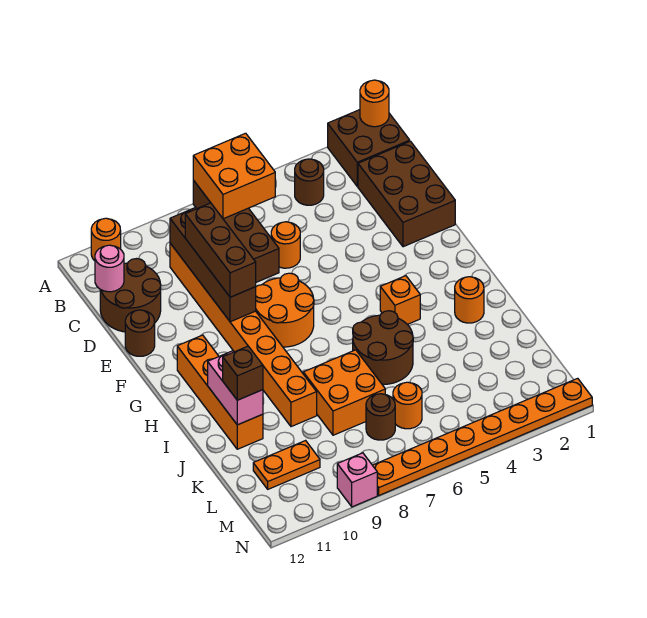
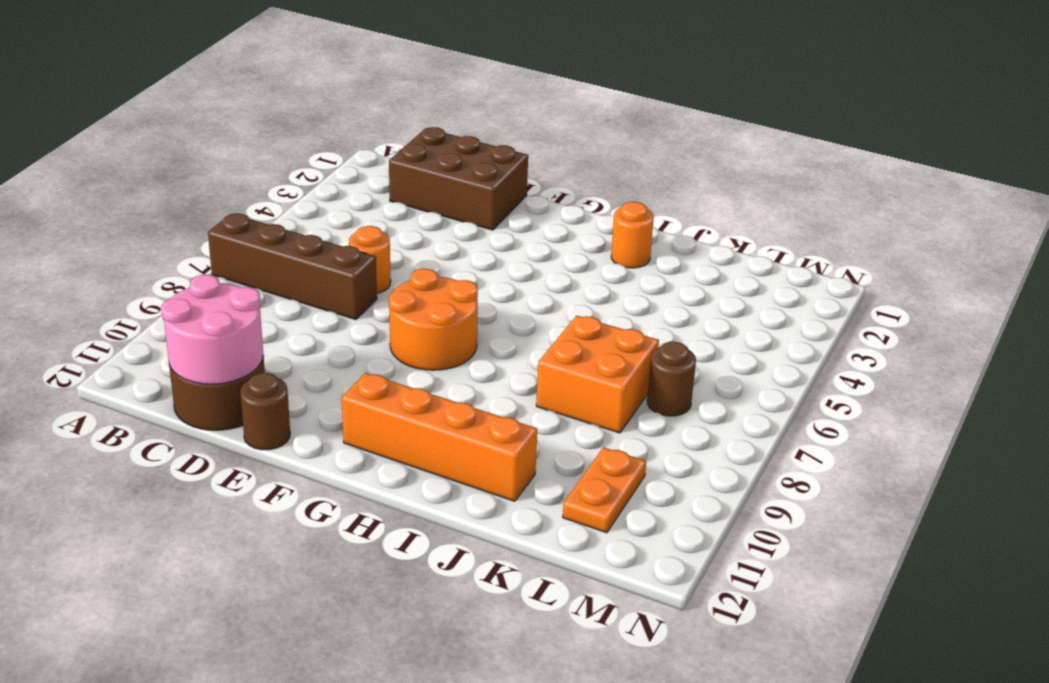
pink round brick C11:D12 level 2 -> pink round brick C12 level 2
none -> brown brick A1:B2 level 1
none -> orange round brick A11 level 1
none -> brown round brick B4 level 1

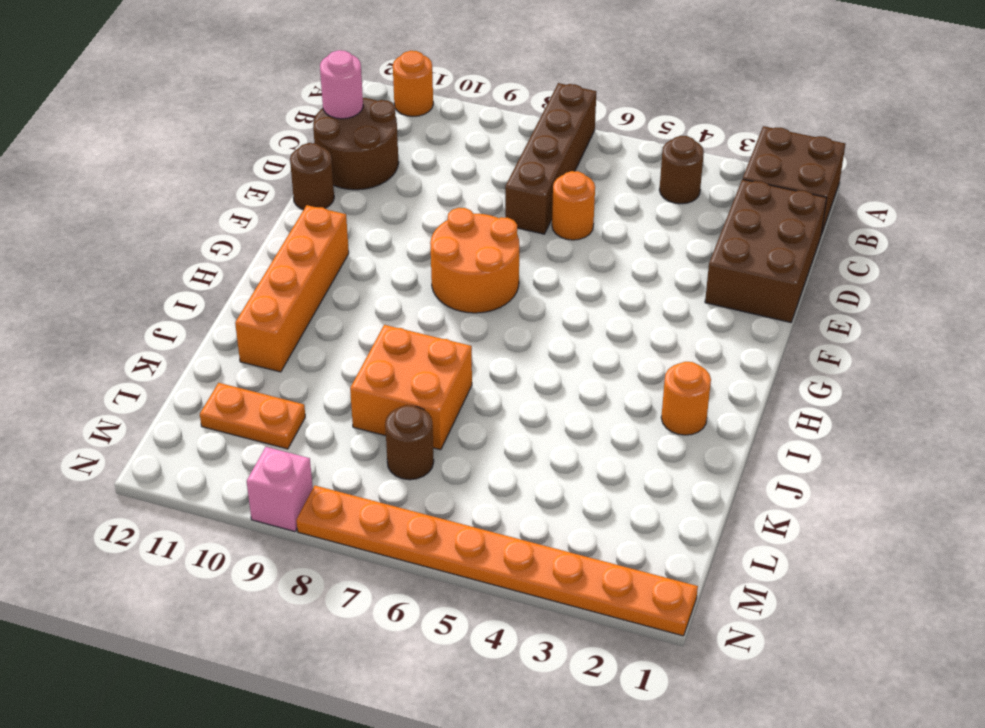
none -> orange brick C9:J9 level 1
none -> orange brick H4 level 1
none -> brown round brick I5:J6 level 1

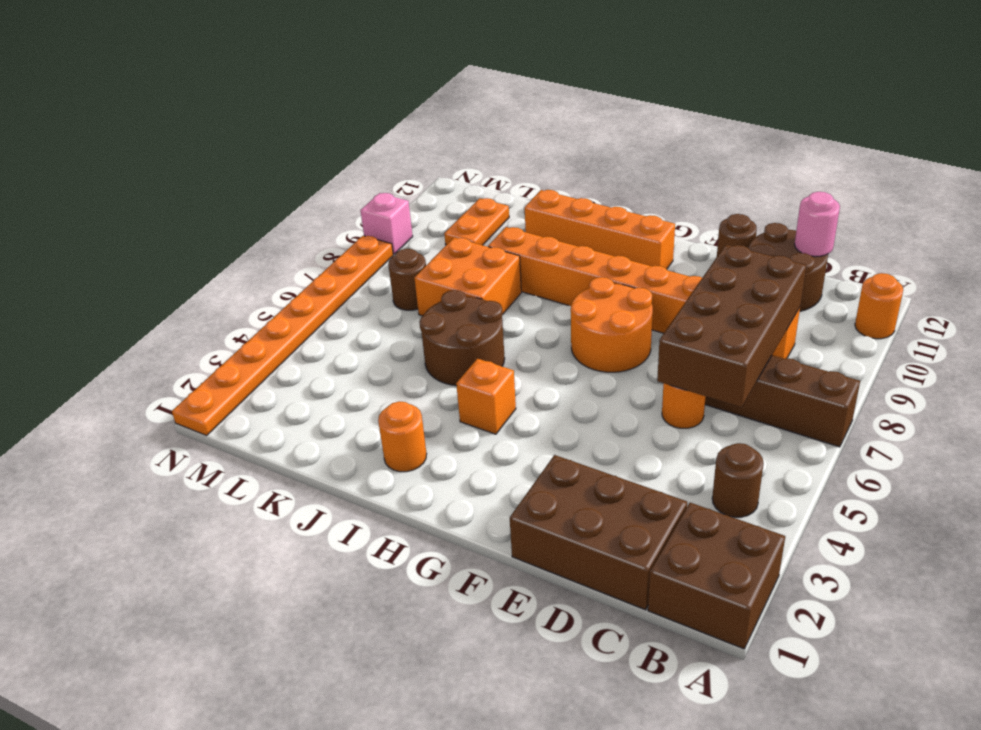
brown brick C6:D9 level 2 -> brown brick C9:F9 level 2
none -> orange round brick L6 level 1
none -> orange round brick A1 level 2
none -> orange brick A6:B7 level 2

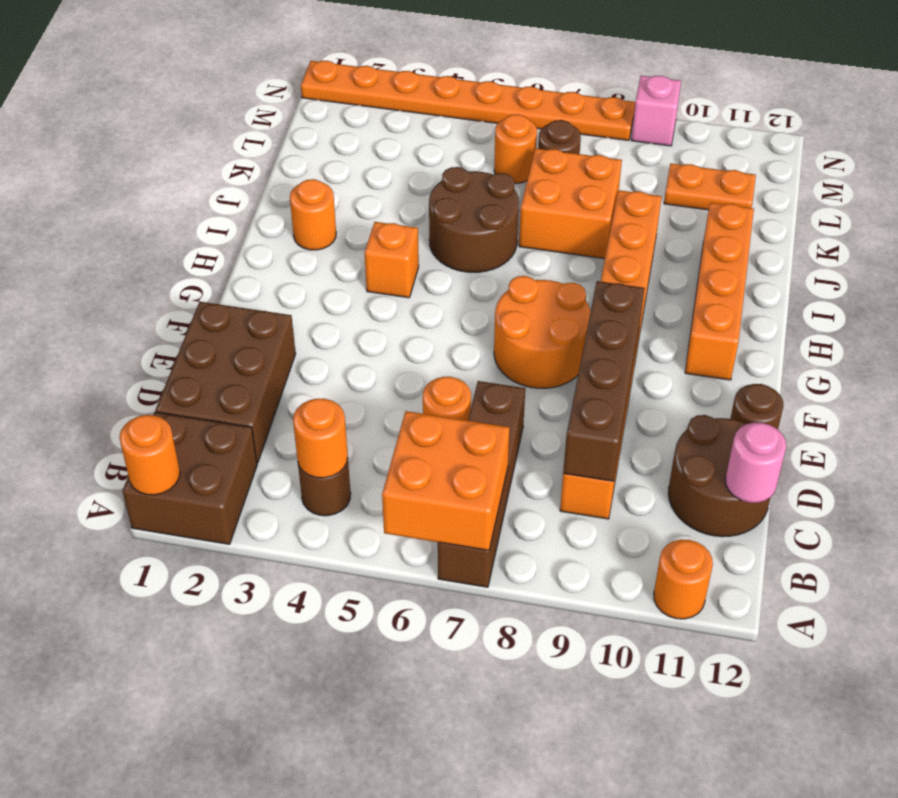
orange round brick B4 level 2 -> none
none -> pink brick I11:J11 level 2
none -> brown brick D9:F9 level 3
none -> brown brick J11 level 3

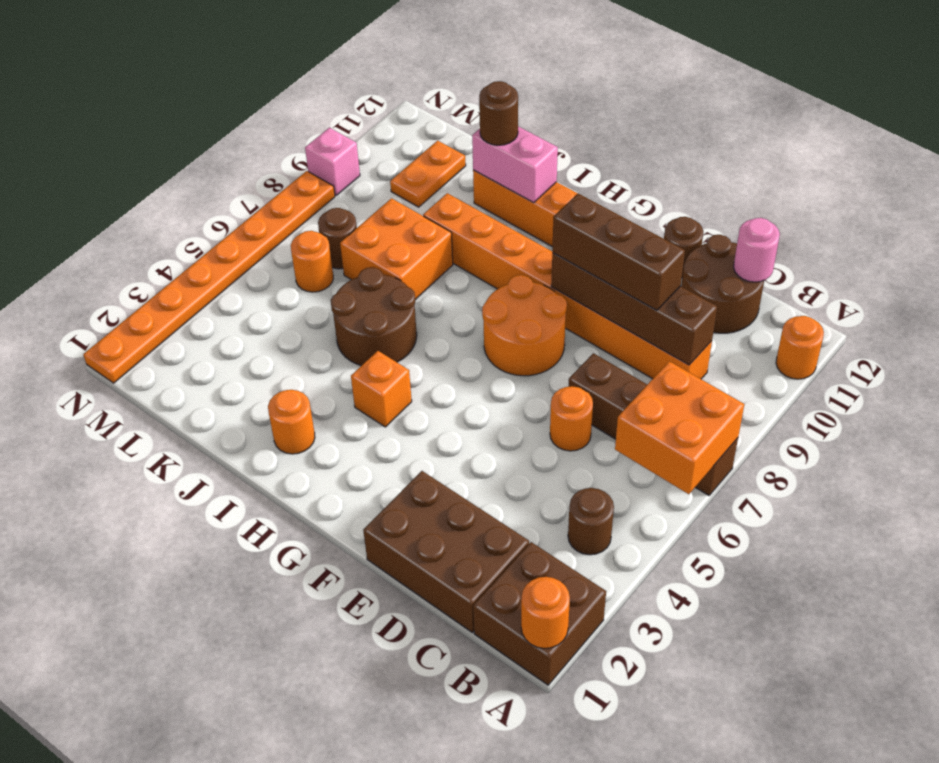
brown round brick J11 level 3 -> brown brick J11 level 3

